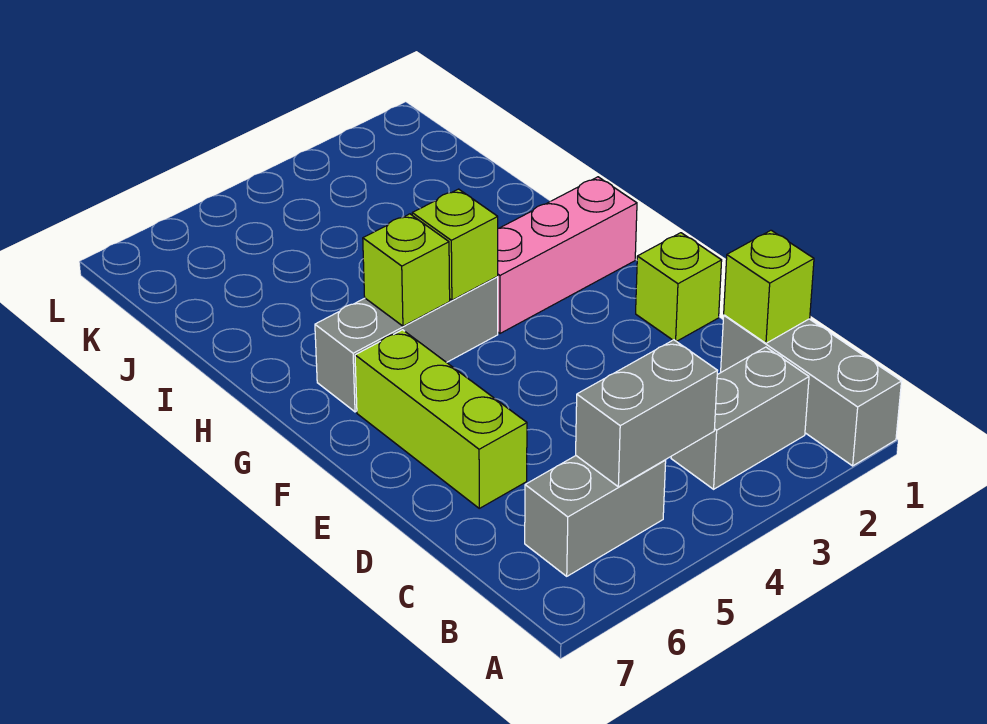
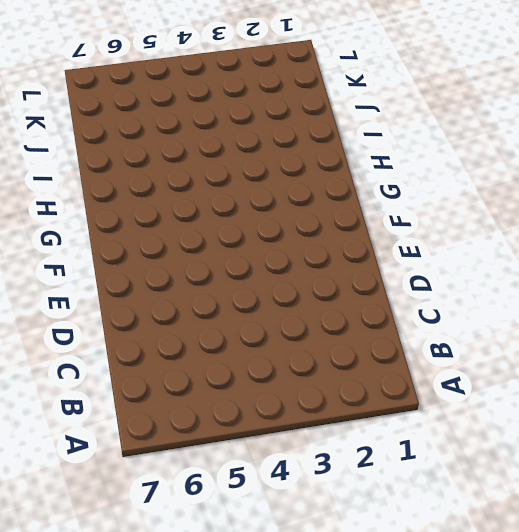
none -> grey brick A1:C1 level 1
none -> grey brick B2:B3 level 1

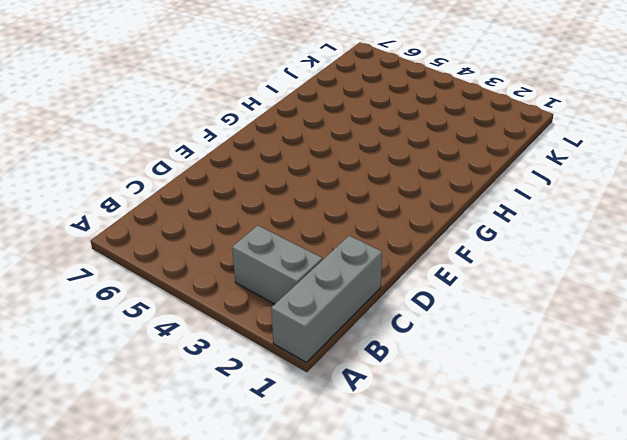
none -> grey brick B5:B6 level 1
none -> lime brick D6:F6 level 1

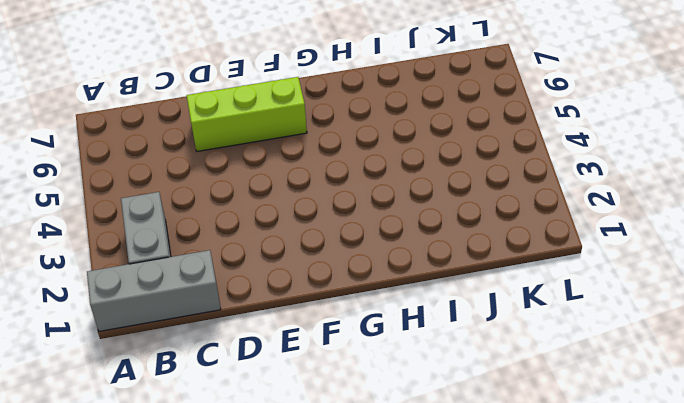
none -> grey brick B5:B6 level 1
none -> lime brick E1 level 1

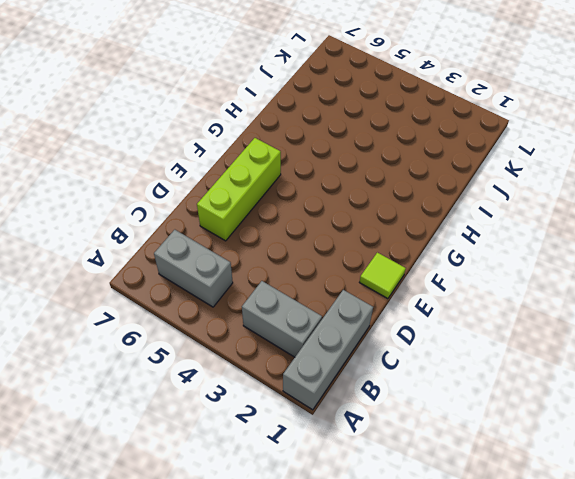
lime tile E1 level 1 -> lime brick E1 level 1
none -> pink brick G1:G3 level 1
none -> grey brick G4:G6 level 1

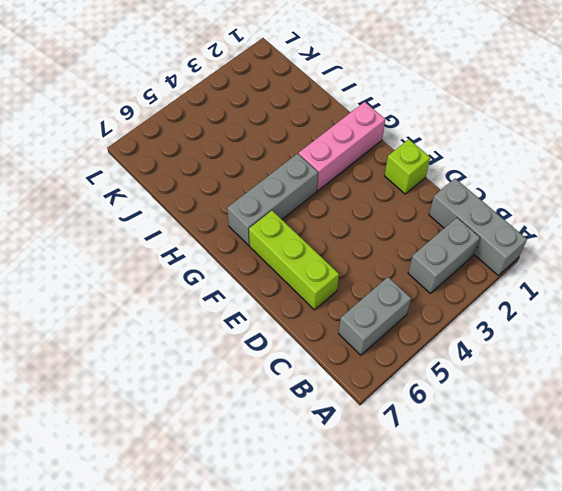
none -> grey brick B4:B5 level 2
none -> lime brick C1 level 2

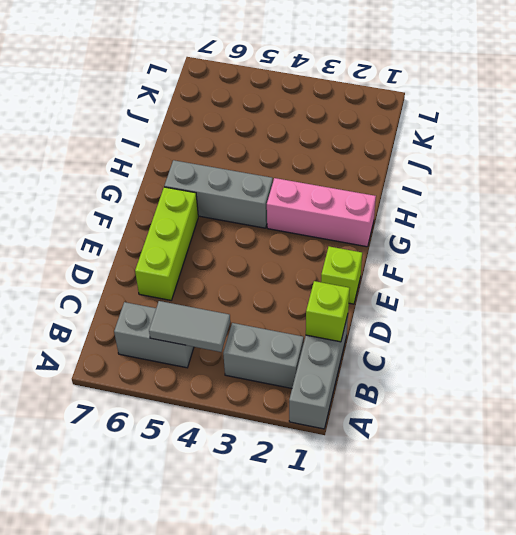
grey tile B4:B5 level 2 -> grey brick B4:B5 level 2
none -> lime brick G4 level 2
none -> lime brick G5 level 2

